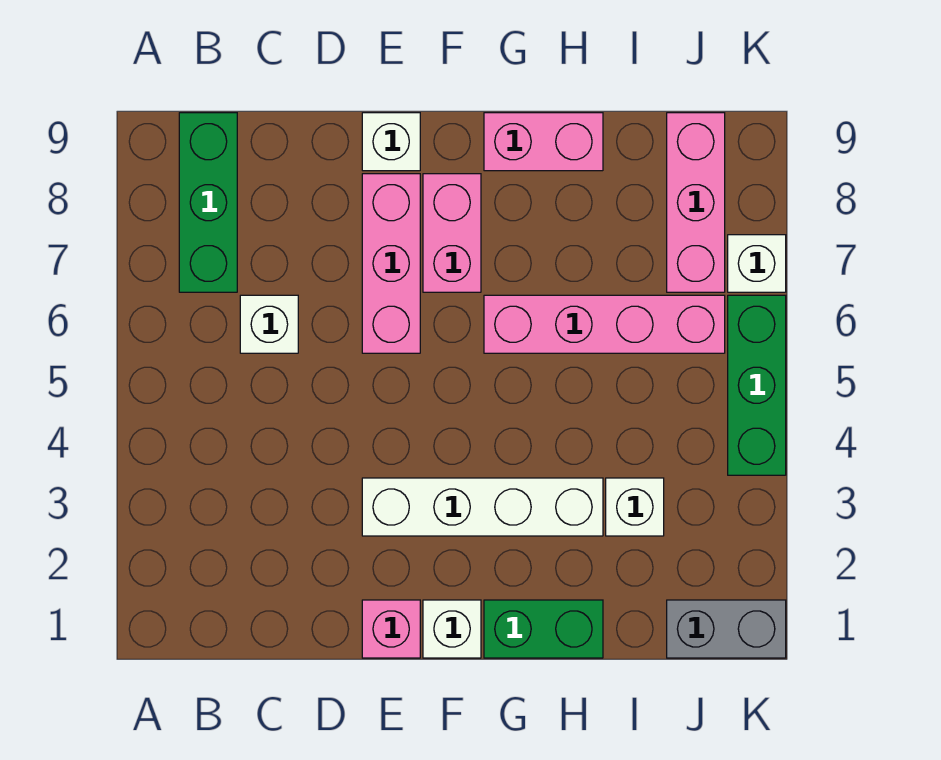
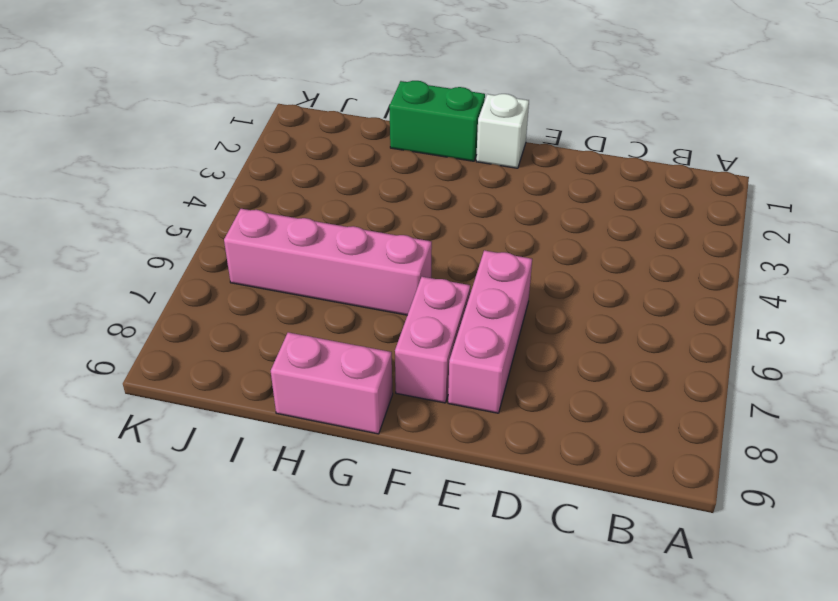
none -> green brick B7:B9 level 1
none -> white brick C6 level 1
none -> pink brick E1 level 1

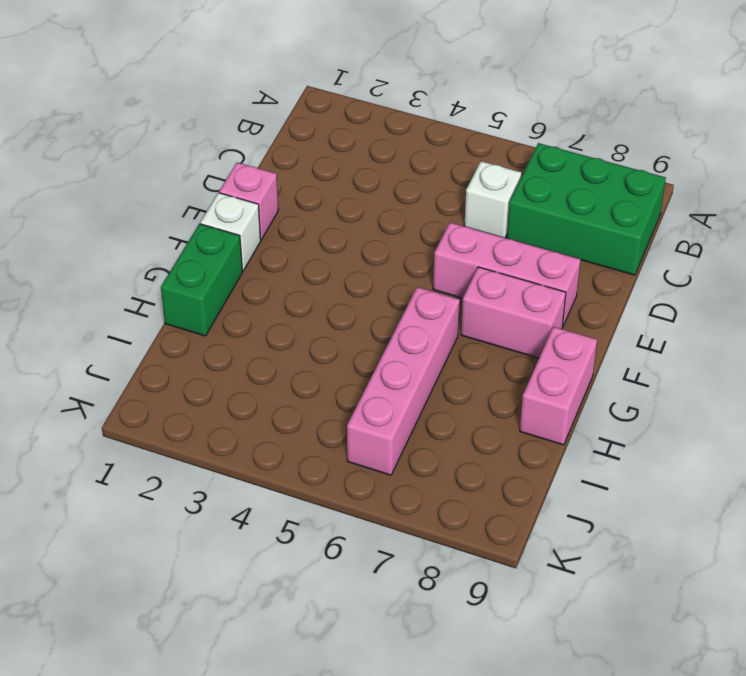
green brick B7:C9 level 1 -> green brick B7:B9 level 1
none -> white brick E3:H3 level 1
none -> white brick E9 level 1
none -> white brick I3 level 1

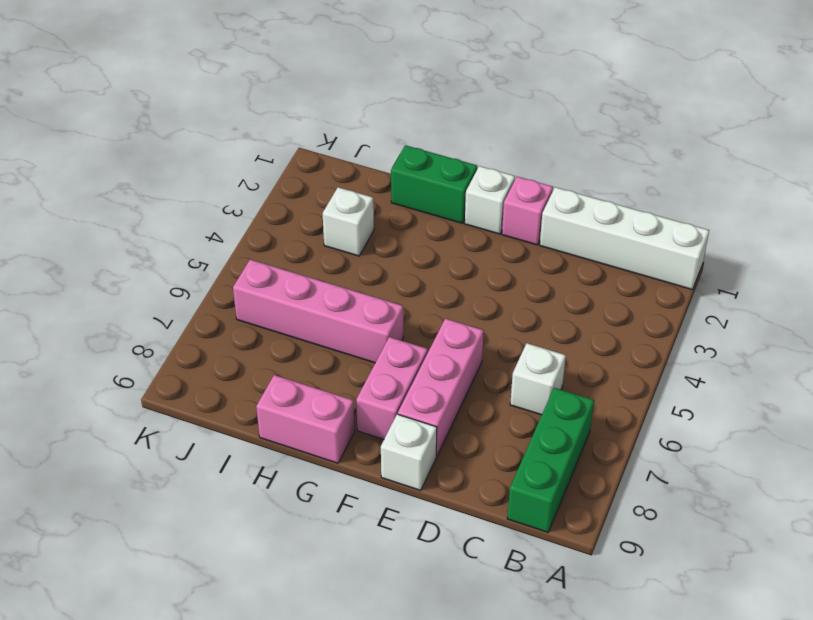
white brick A1:D1 level 1 -> white brick E3:H3 level 1
none -> grey brick J1:K1 level 1
none -> pink brick J7:J9 level 1
none -> green brick K4:K6 level 1

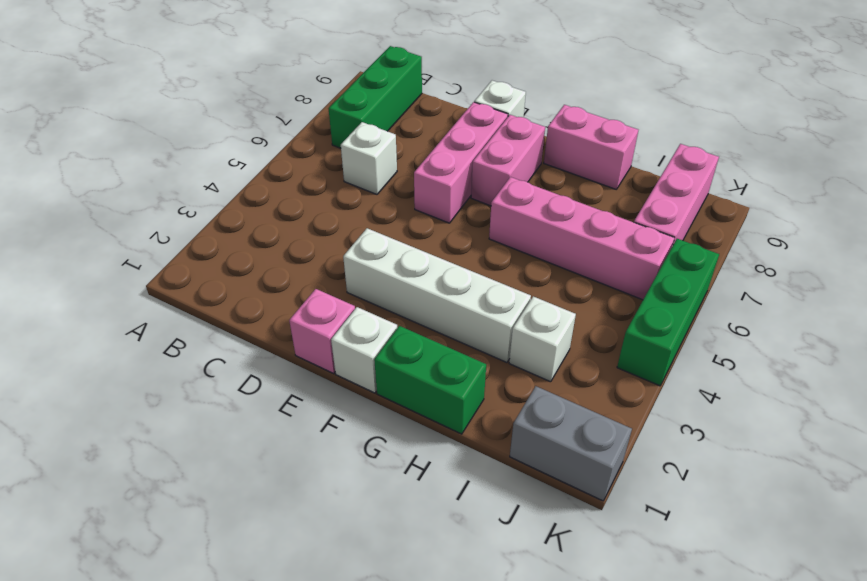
none -> white brick K7 level 1

